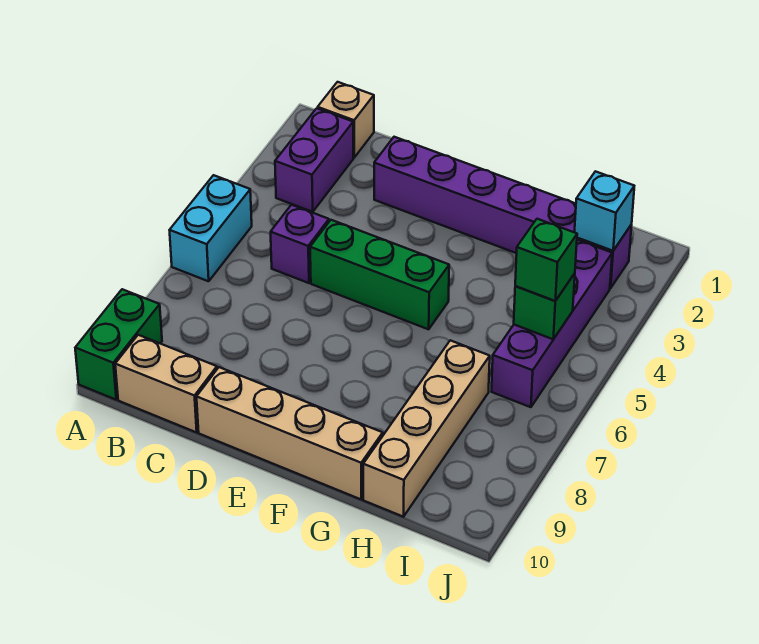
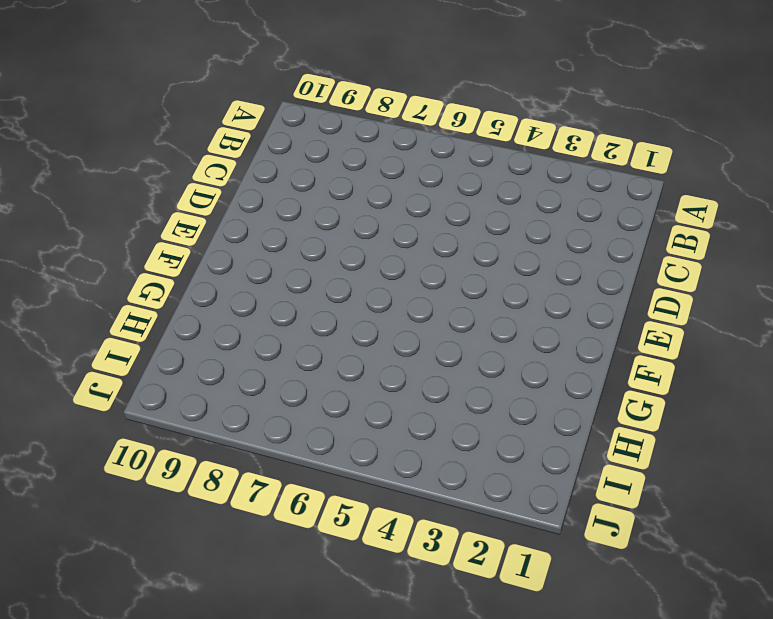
none -> cyan brick A5:A6 level 1
none -> green brick A9:A10 level 1
none -> tan brick B1 level 1

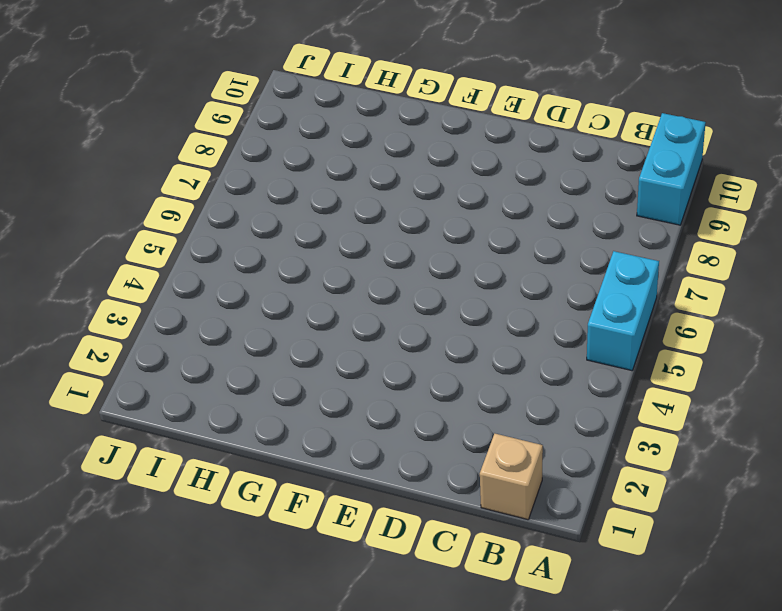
cyan brick A9:A10 level 1 -> green brick A9:A10 level 1
none -> purple brick B2:B3 level 1
none -> tan brick B10:C10 level 1
none -> purple brick C5 level 1

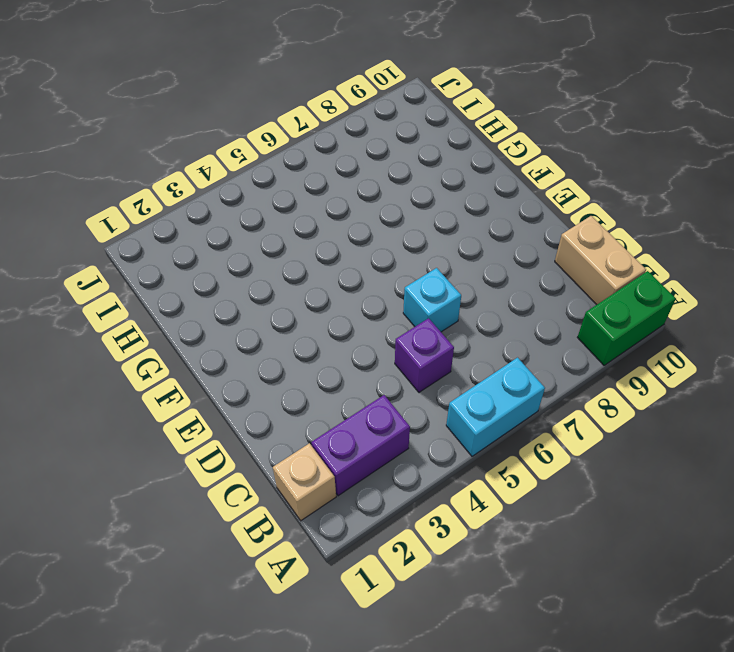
cyan brick D6 level 1 -> cyan brick I2 level 2
none -> purple brick D2:I2 level 1
none -> green brick D5:F5 level 1
none -> tan brick D10:G10 level 1

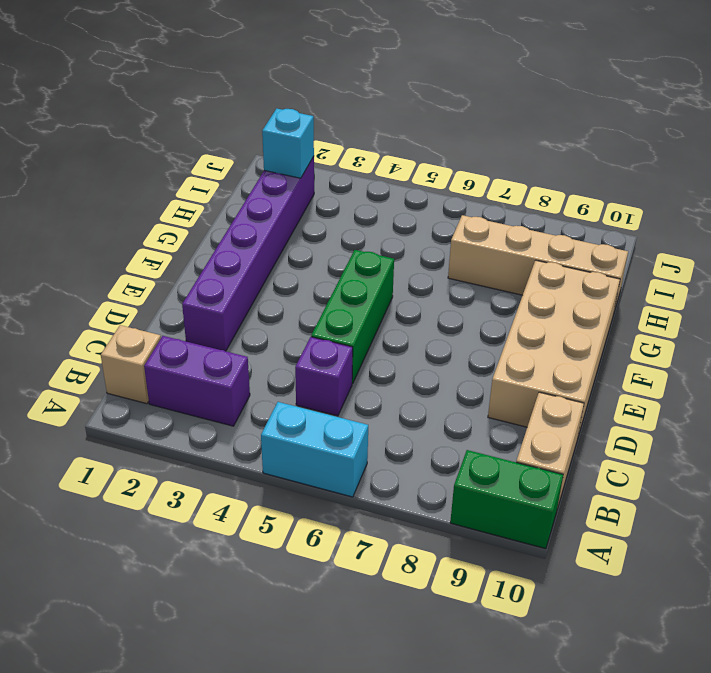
tan brick D9:G10 level 1 -> tan brick D10:G10 level 1
none -> purple brick I3:I6 level 1
none -> green brick I5 level 2
none -> green brick I5 level 3

